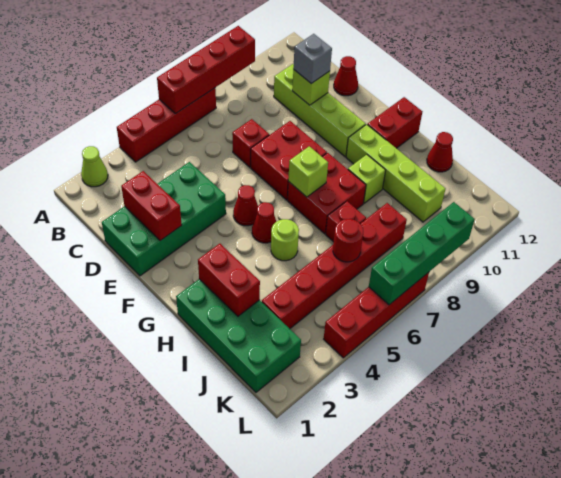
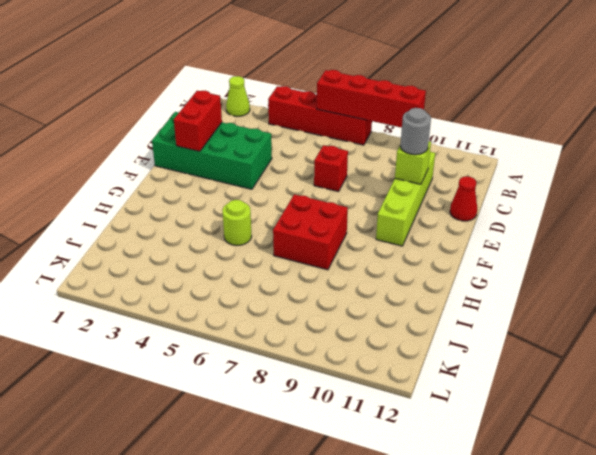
grey round brick D10 level 3 -> grey brick D10 level 3
none -> red brick E7:F8 level 1
none -> red cone F5 level 1
none -> red cone G5 level 1

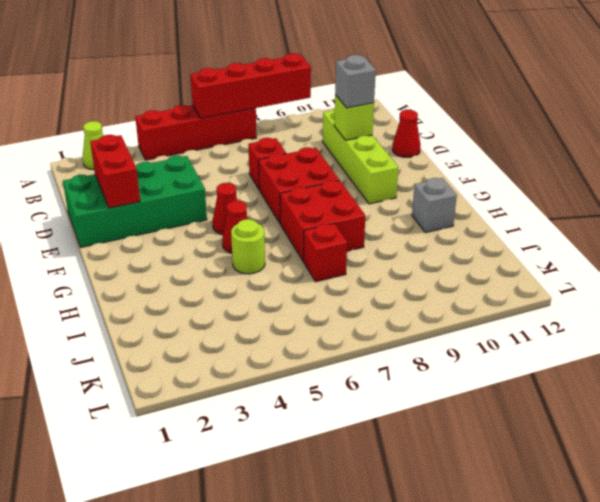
grey brick H11 level 1 -> none
none -> lime brick G10:J10 level 1
none -> red brick G11:G12 level 1
none -> green brick H1:K2 level 1

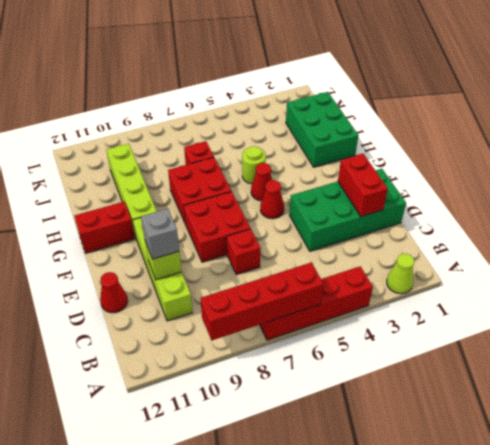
green brick H1:J2 level 1 -> green brick H1:K2 level 1
none -> lime brick H9 level 1
none -> red cone I12 level 1
none -> red brick J3:J8 level 1

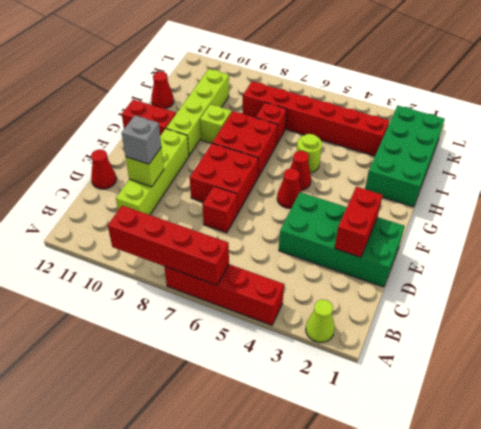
none -> red brick L4:L7 level 1
none -> lime brick G7 level 2
none -> red brick H2:I2 level 2

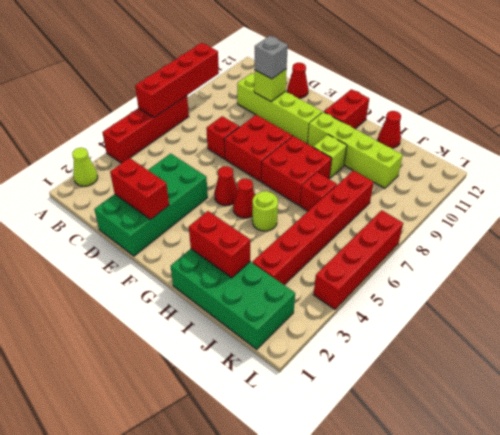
none -> lime brick G7 level 2
none -> red round brick J6 level 2
none -> green brick L6:L9 level 2

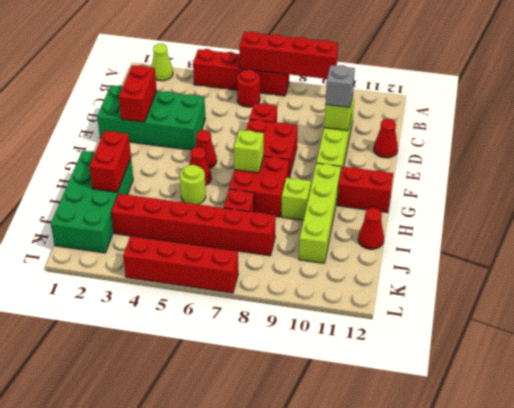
red round brick B6 level 1 -> red round brick J6 level 2
none -> green brick L6:L9 level 2

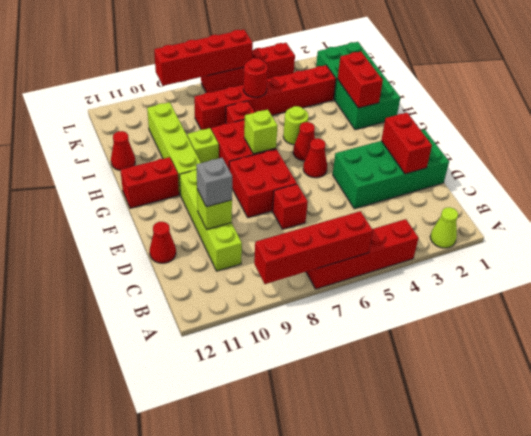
red brick L6:L9 level 2 -> green brick L6:L9 level 2

